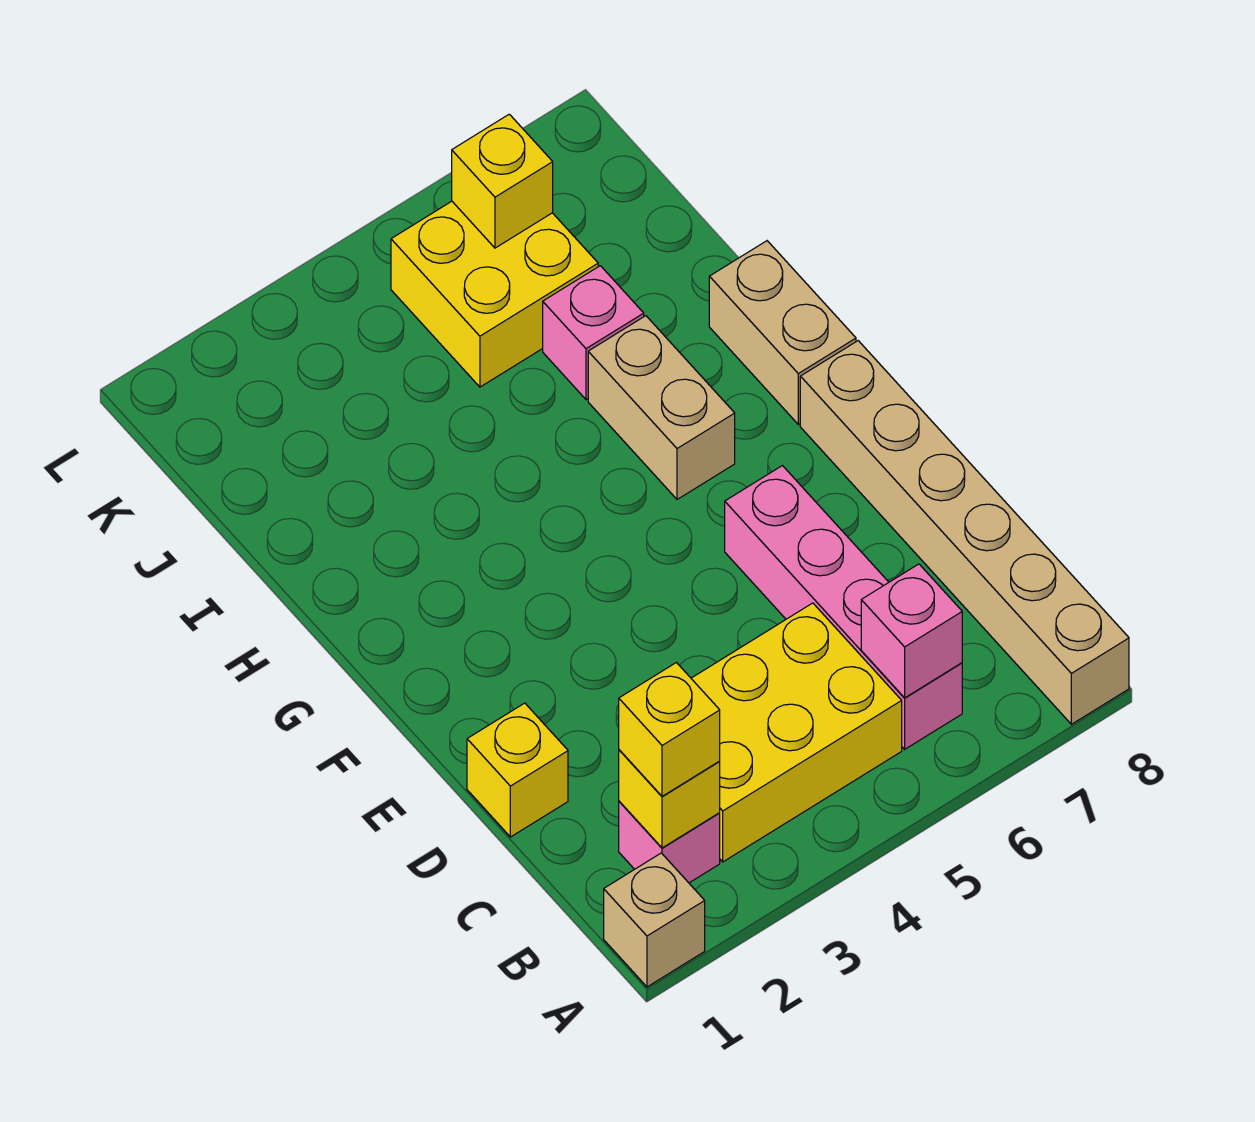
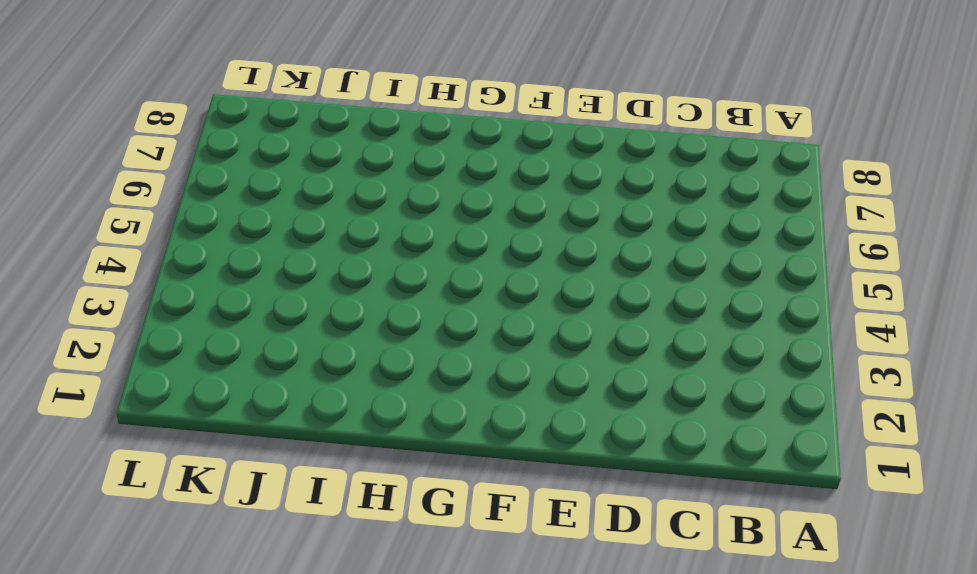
none -> tan brick A1 level 1
none -> tan brick A8:F8 level 1
none -> pink brick B2 level 1

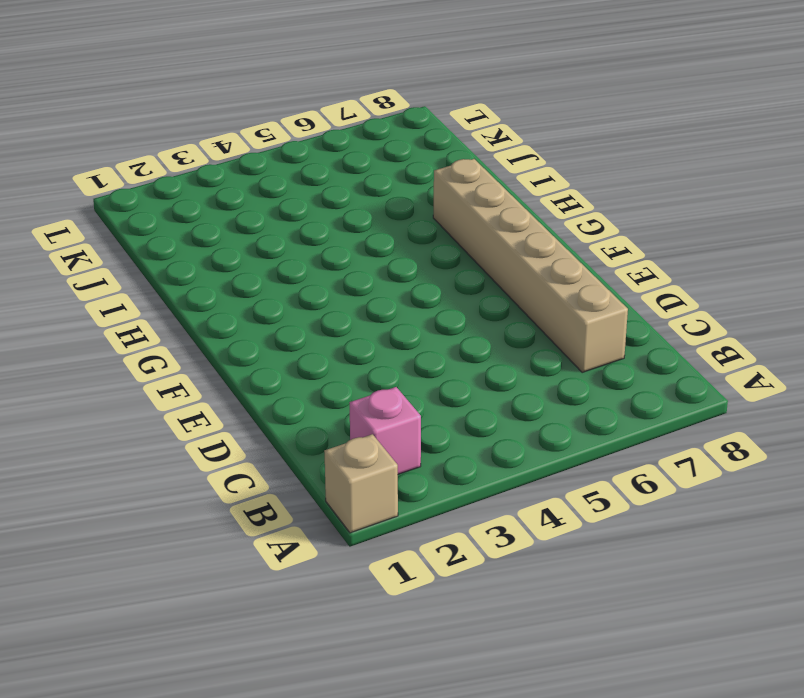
tan brick C7:H7 level 1 -> tan brick A8:F8 level 1
none -> yellow brick B3:C5 level 1
none -> pink brick B6:E6 level 1
none -> yellow brick D1 level 1

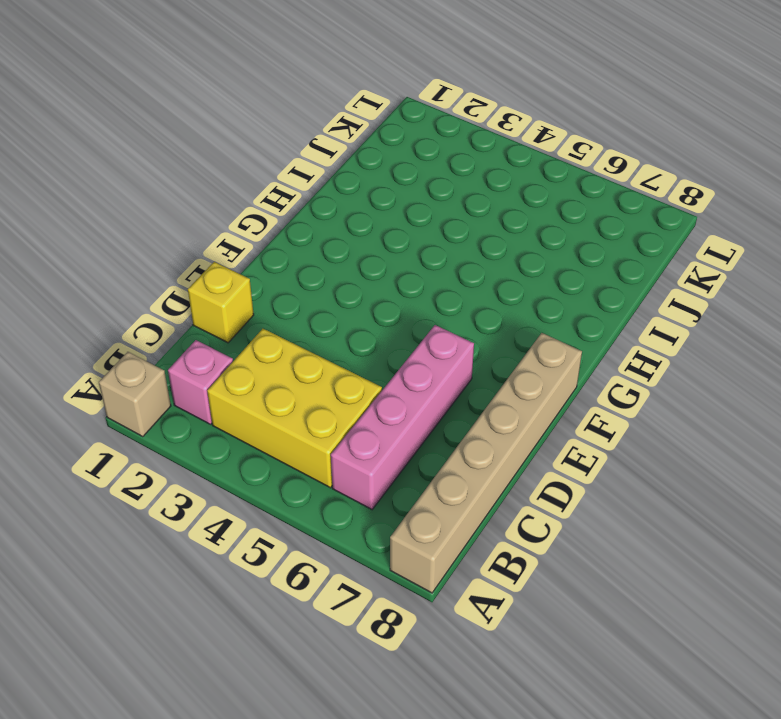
none -> tan brick G6:H6 level 1
none -> tan brick G8:H8 level 1
none -> pink brick I6 level 1

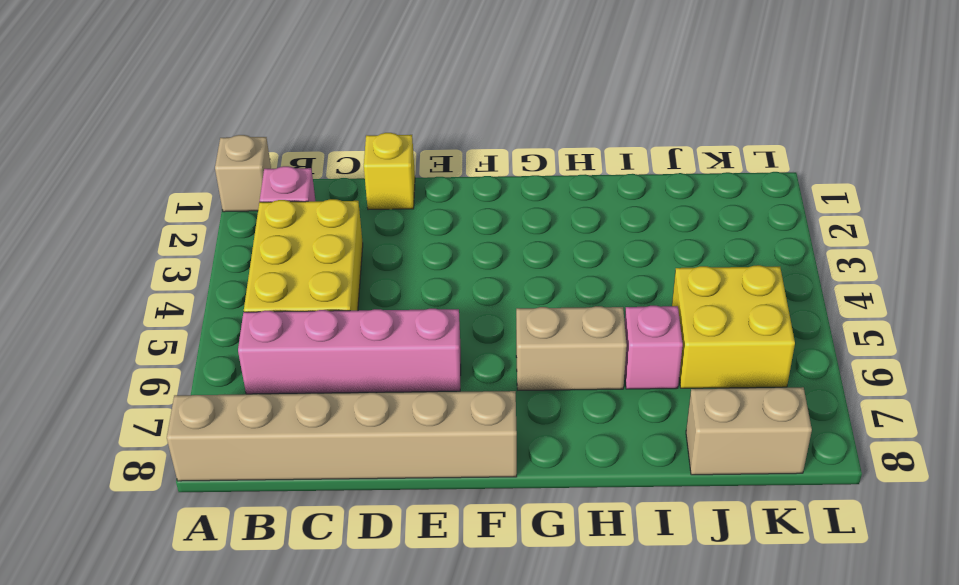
tan brick J8:K8 level 1 -> tan brick G8:H8 level 1
none -> yellow brick B2 level 2
none -> pink brick B6 level 2
none -> yellow brick K6 level 2

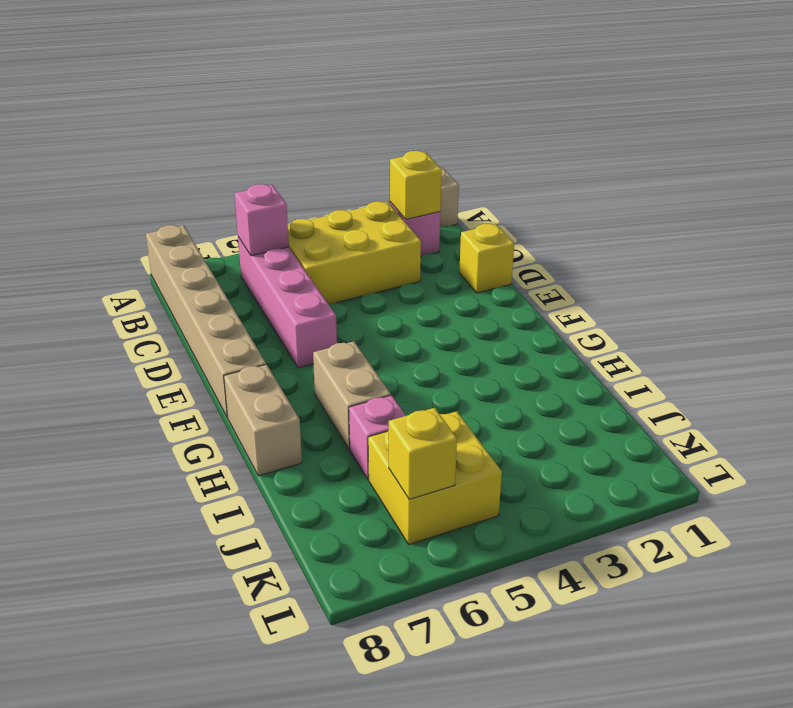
none -> yellow brick B2 level 3

